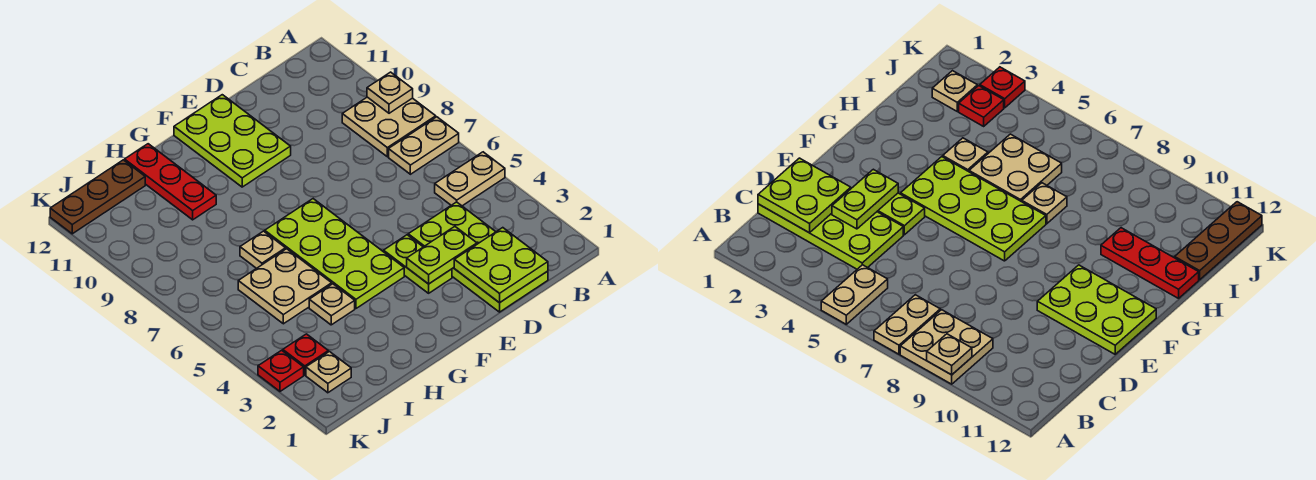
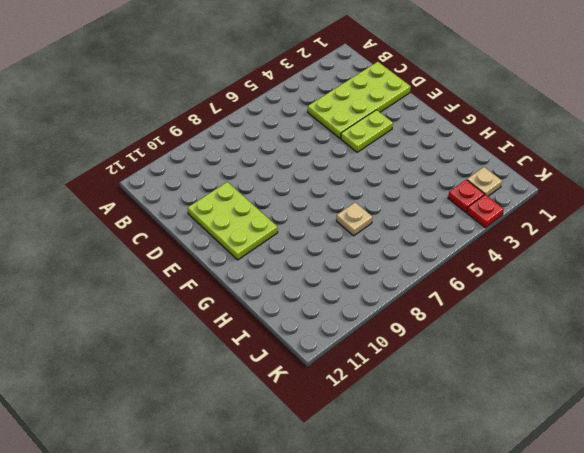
lime plate D10:F11 level 1 -> lime plate E10:F12 level 1
none -> tan plate A5:B5 level 1
none -> tan plate A7:B7 level 1
none -> tan plate A8:B9 level 1

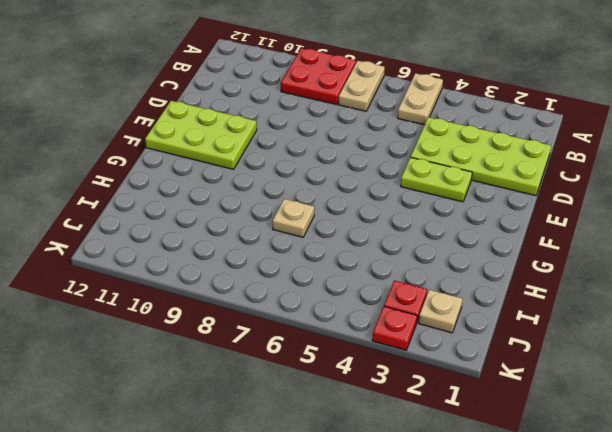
red plate A8:B9 level 1 -> tan plate A8:B9 level 1
none -> lime plate F4:G7 level 1
none -> tan plate H4 level 1
none -> tan plate H5:I6 level 1

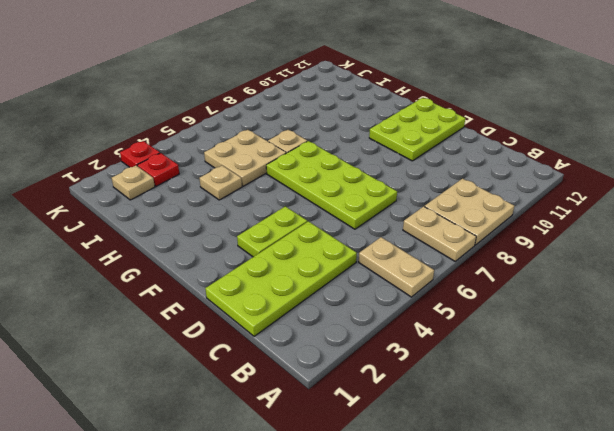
lime plate D6:G7 level 1 -> lime plate F4:G7 level 1
none -> red plate H10:H12 level 1
none -> brown plate I12:K12 level 1
none -> tan plate A9 level 2

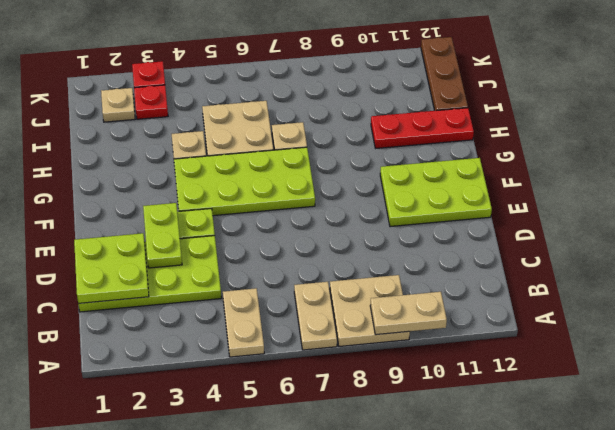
tan plate A9:A10 level 2 -> tan plate A9 level 2

